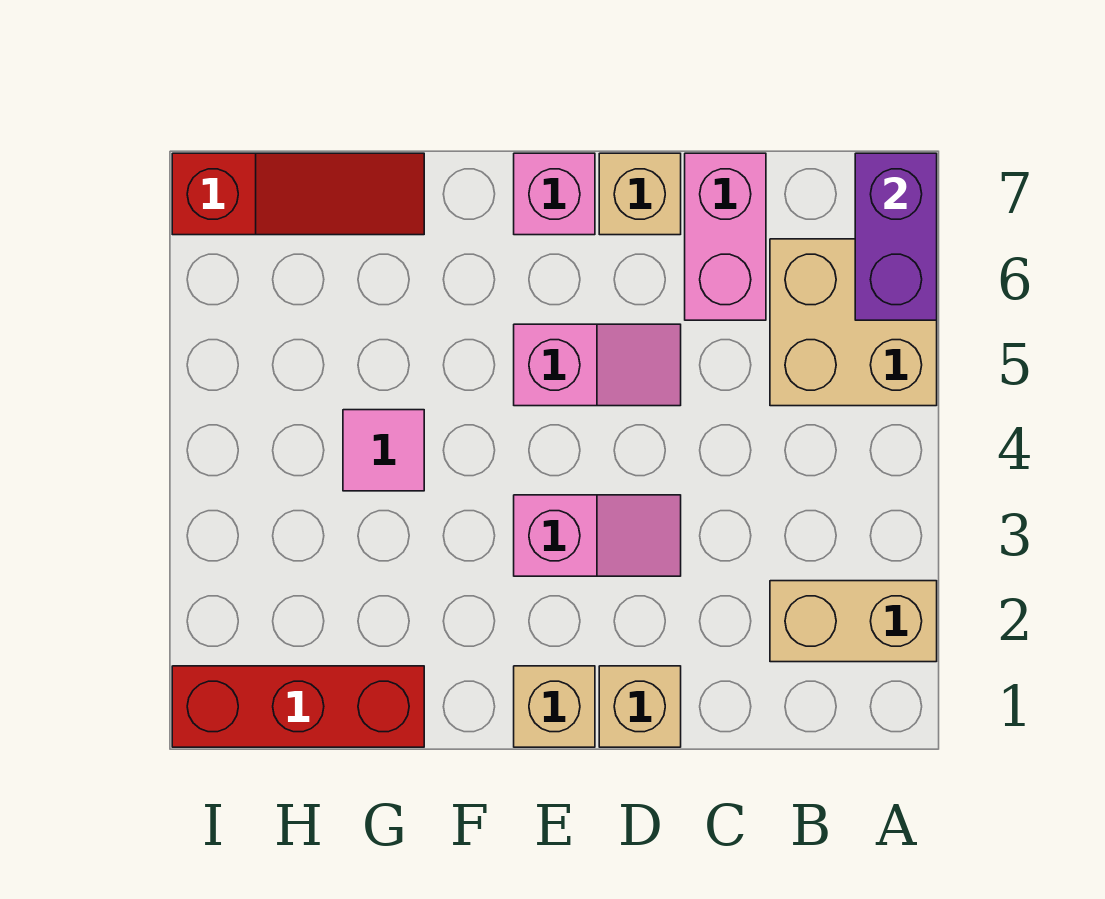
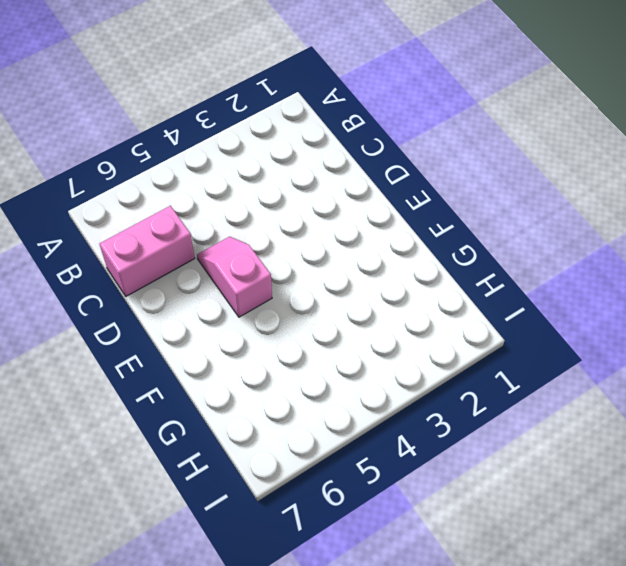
none -> tan brick A2:B2 level 1
none -> tan brick A5:B6 level 1
none -> tan brick D1 level 1

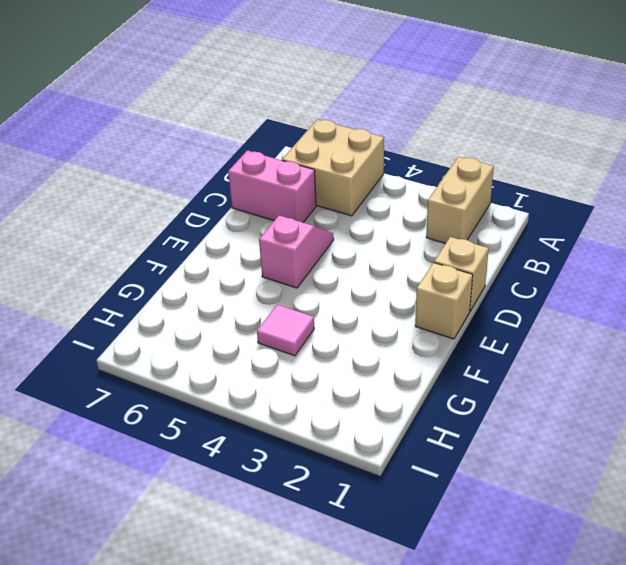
none -> pink slope D3:E3 level 1 top E
none -> tan brick D7 level 1
none -> pink brick E7 level 1

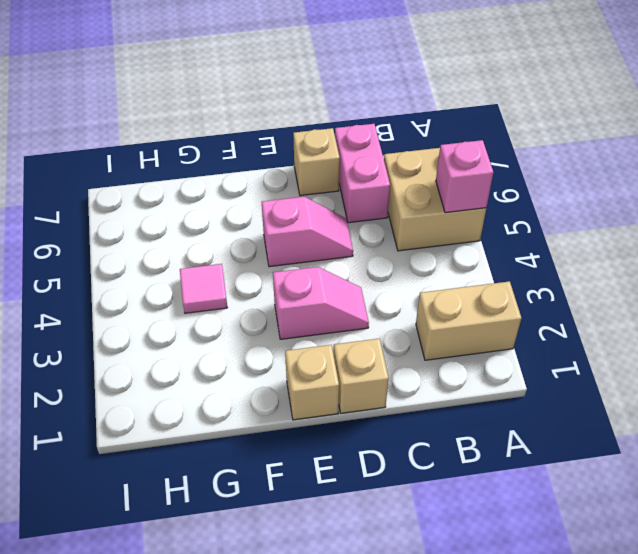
pink brick A5 level 2 -> pink brick E7 level 1
none -> red brick G1:I1 level 1
none -> red slope G7:I7 level 1 top I
none -> purple brick A6:A7 level 2

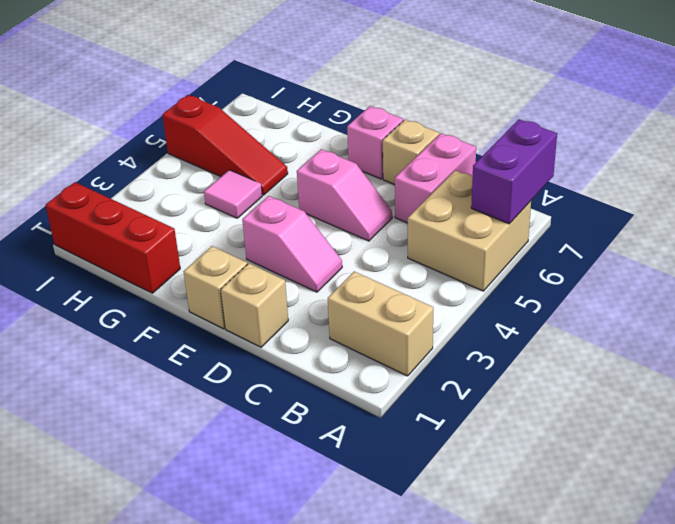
red slope G5:I5 level 1 top I -> red slope G7:I7 level 1 top I

